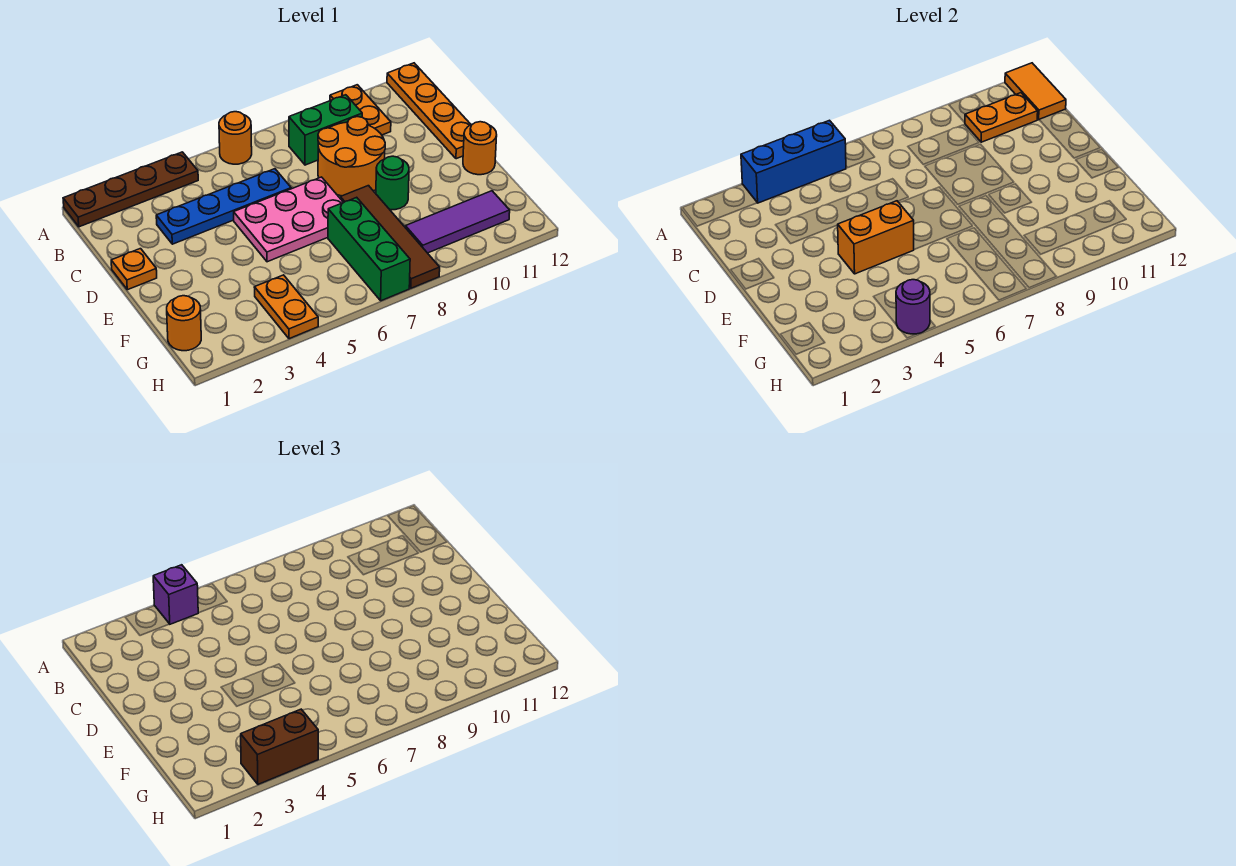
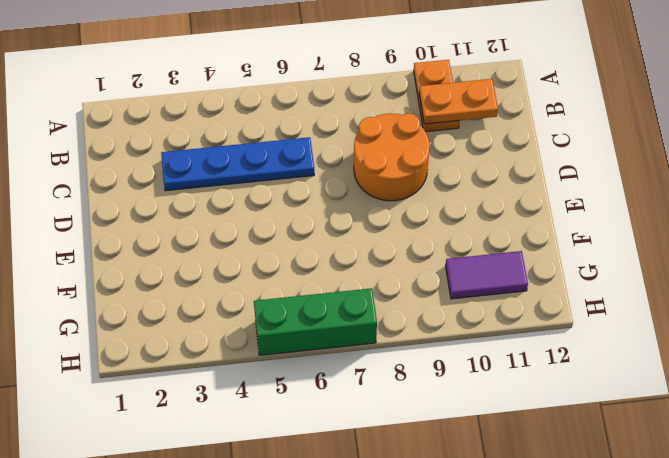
purple tile G10:G11 level 1 -> purple tile G9:G11 level 1
green brick H5:H7 level 1 -> green brick F7:H7 level 1
none -> brown plate A1:A4 level 1
none -> orange round brick A6 level 1
none -> orange plate A12:D12 level 1

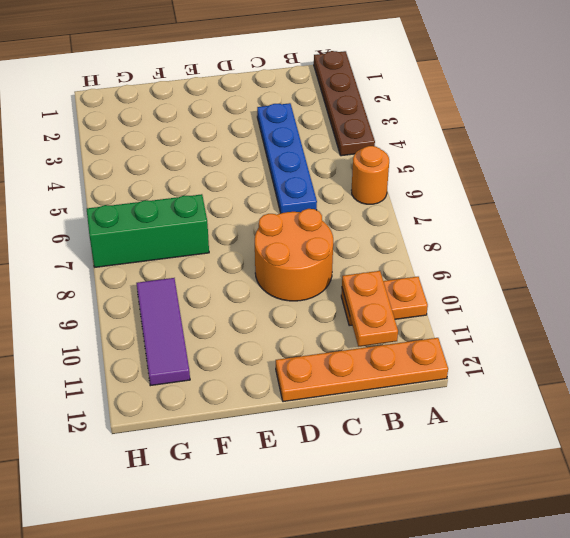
none -> green brick B8:B9 level 1
none -> orange plate D1 level 1
none -> pink plate D5:E7 level 1

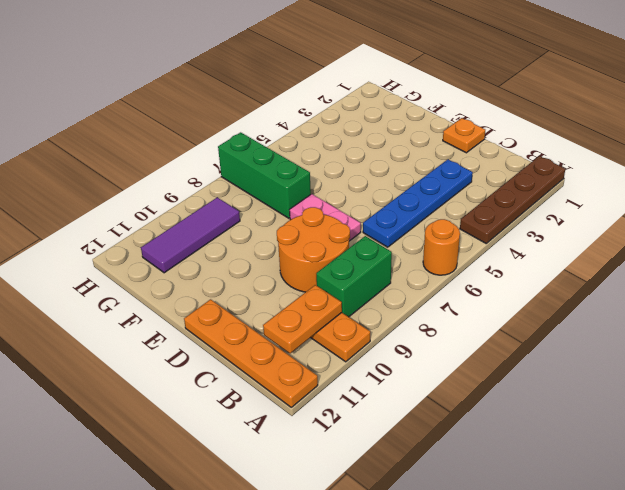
pink plate D7:E7 level 1 -> pink plate D5:E7 level 1
none -> brown tile E8:H8 level 1
none -> green round brick E9 level 1
none -> orange round brick E12 level 1

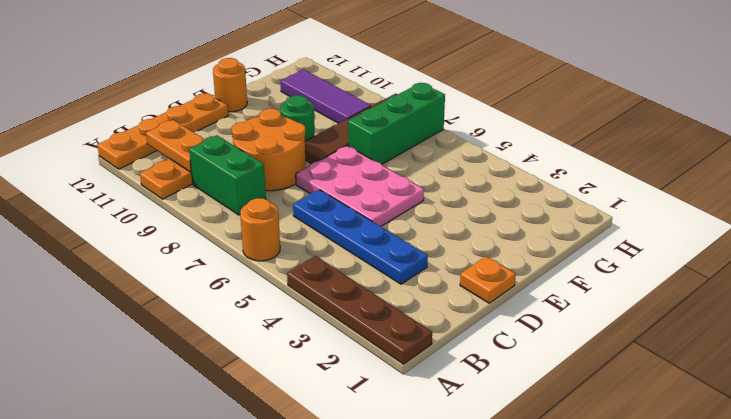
none -> orange round brick G1 level 1
none -> orange plate G4:H4 level 1
none -> blue brick A3:A5 level 2

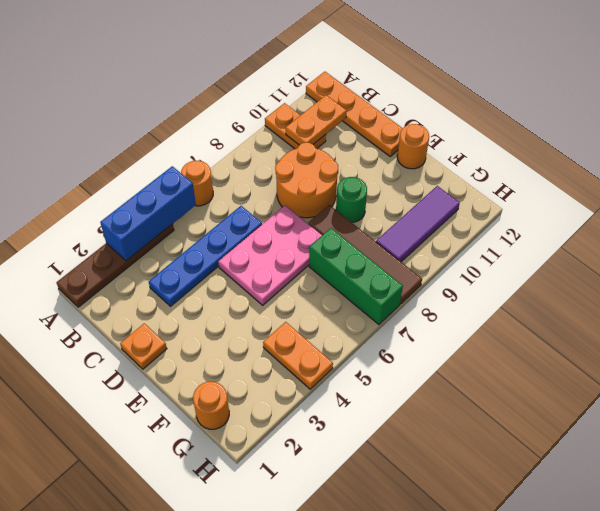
none -> green brick B8:B9 level 1
none -> orange tile A12:B12 level 2
none -> orange brick E4:E5 level 2

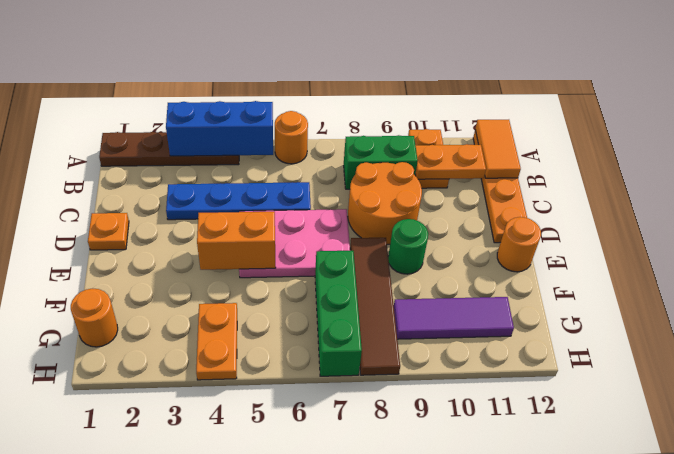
none -> purple round brick H4 level 2
none -> purple brick A4 level 3
none -> brown brick H3:H4 level 3

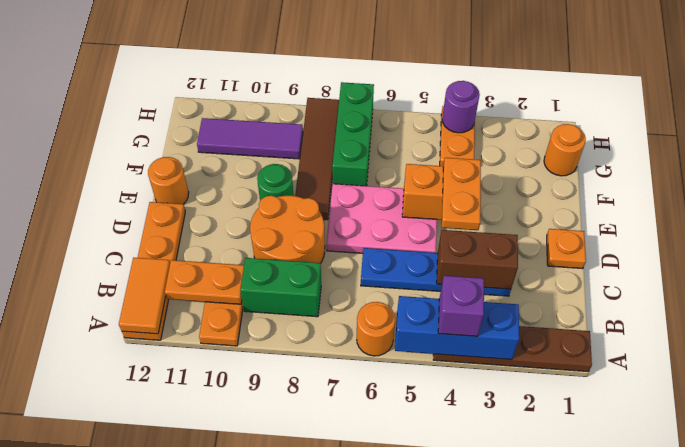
brown brick C3:C4 level 2 -> brown brick H3:H4 level 3
orange plate D4:E4 level 3 -> none

